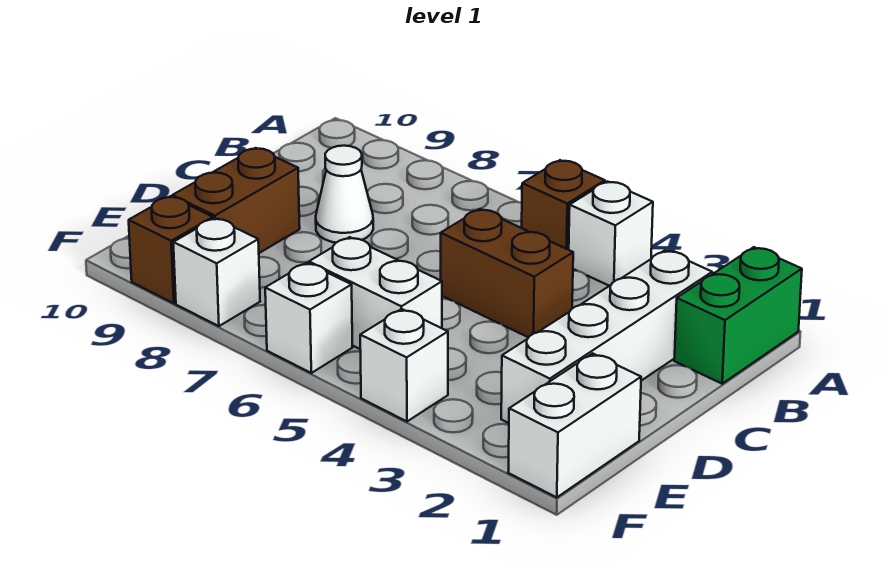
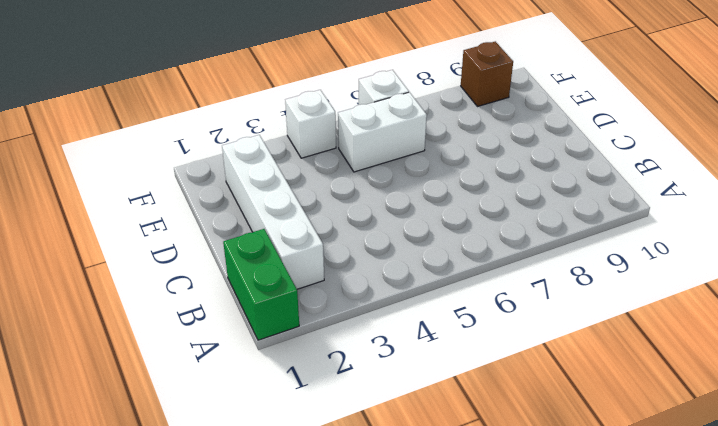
none -> white brick A4 level 1
none -> brown brick A5 level 1
none -> brown brick C4:C5 level 1

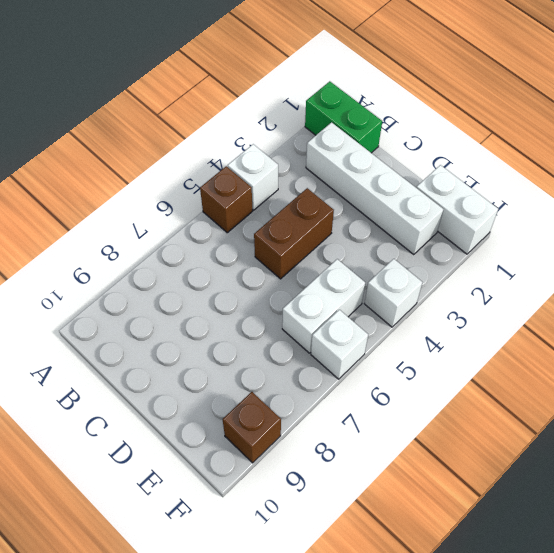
none -> white cone C8 level 1
none -> brown brick D9:E9 level 1
none -> white brick F8 level 1

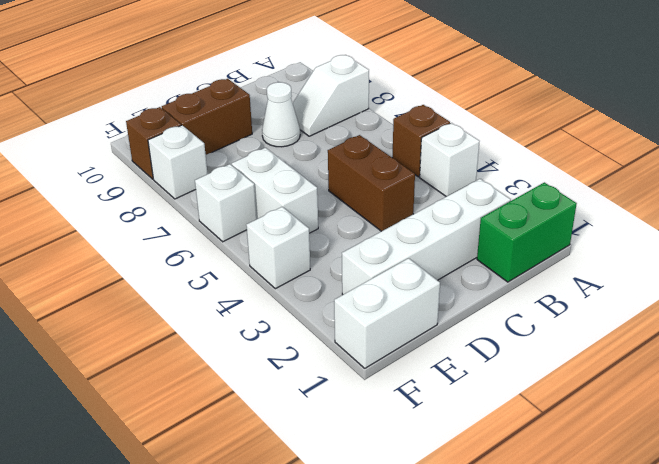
white slope A8:B8 level 1 top A -> none

